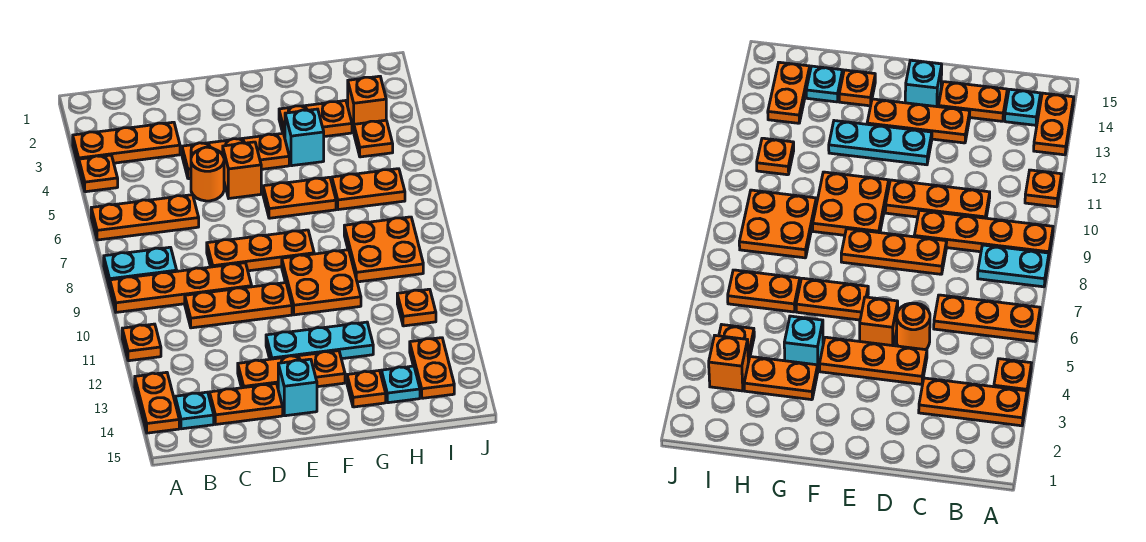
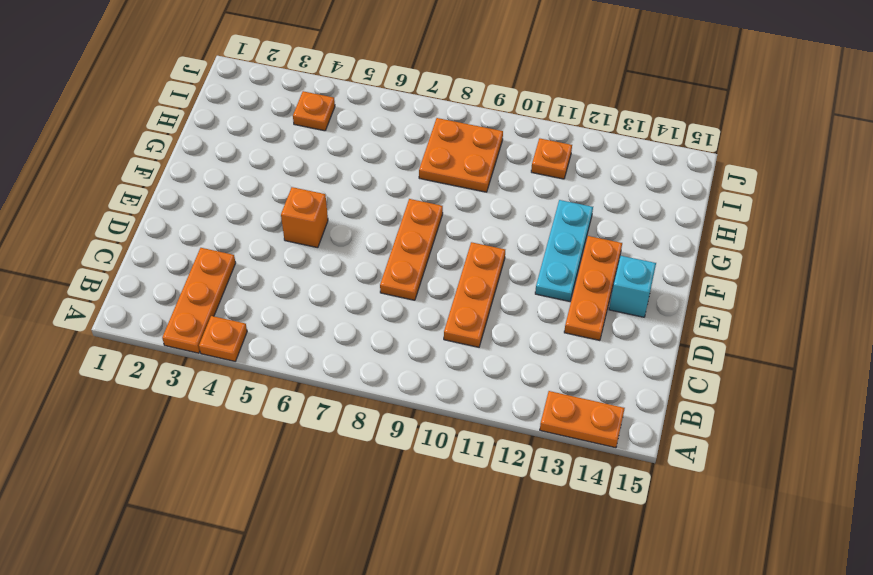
none -> orange plate A6:C6 level 1
none -> cyan plate A8:B8 level 1
none -> orange plate A9:D9 level 1

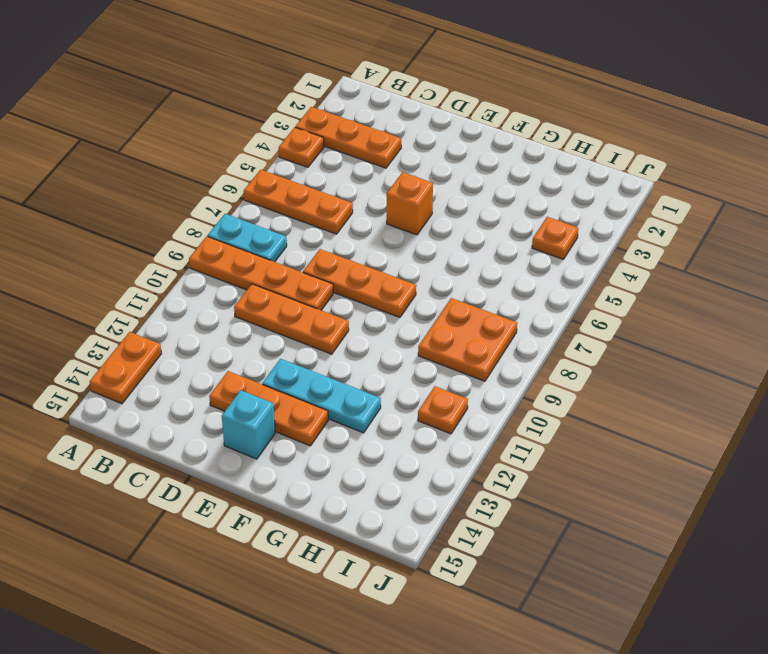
none -> orange plate A11 level 1
none -> cyan plate B14 level 1
none -> orange plate C14:D14 level 1

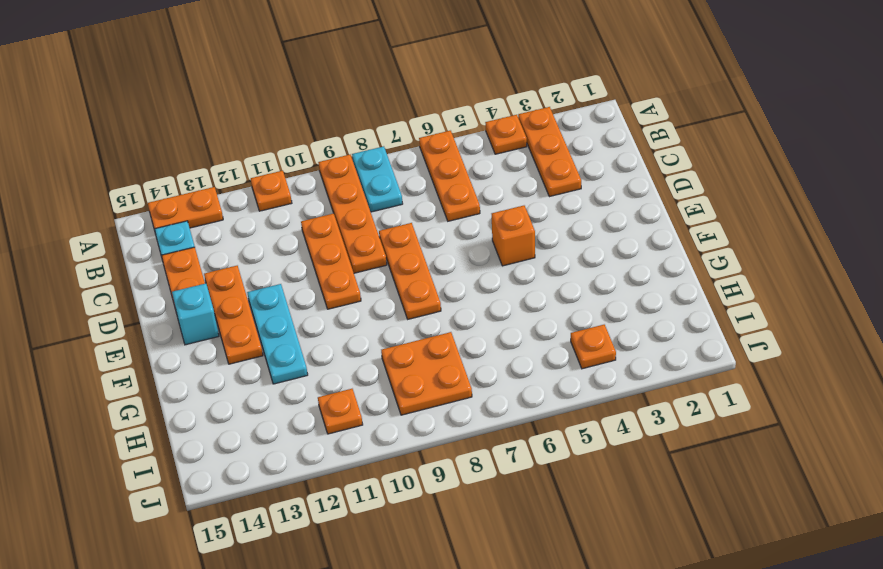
none -> orange plate D4:F4 level 1
none -> orange round brick D5 level 1
none -> orange plate F6:G6 level 1

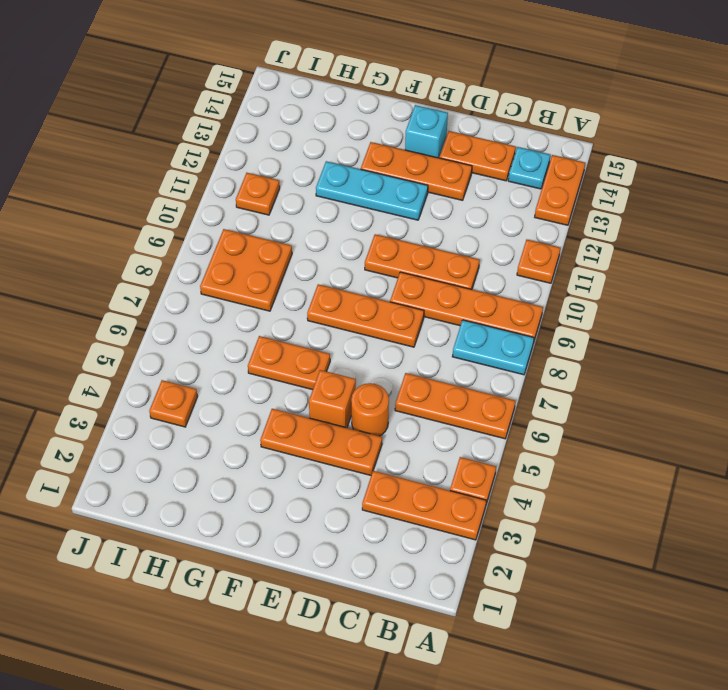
none -> orange plate F9:G10 level 1
none -> orange plate G3:H3 level 1
none -> cyan brick G4 level 1

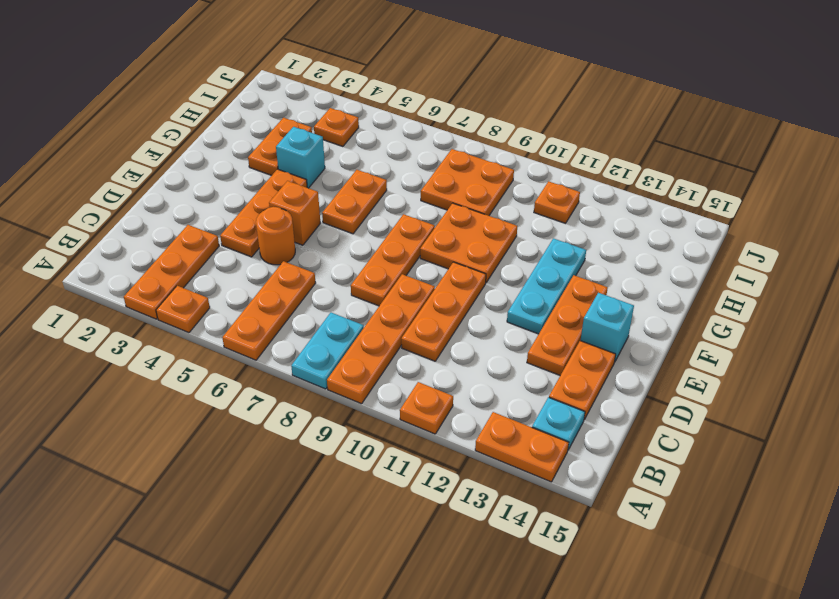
none -> orange plate G14 level 1
none -> orange plate H6:I6 level 1
none -> cyan plate H14 level 1

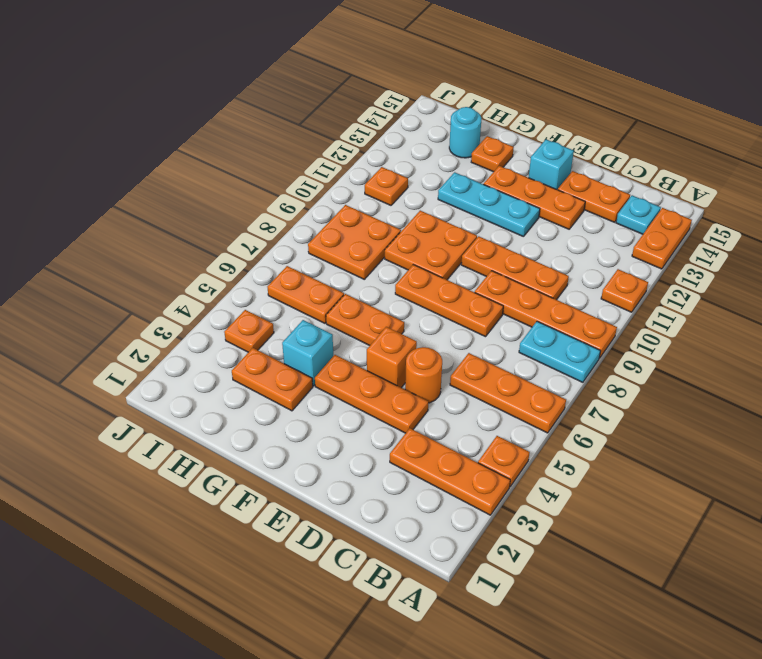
cyan round brick H14 level 1 -> cyan plate H14 level 1
none -> orange brick I3 level 1
none -> orange plate I13:I14 level 1

